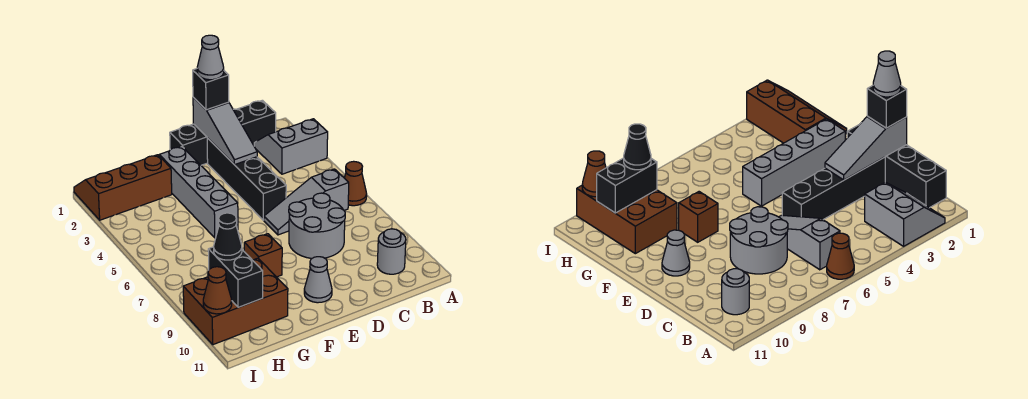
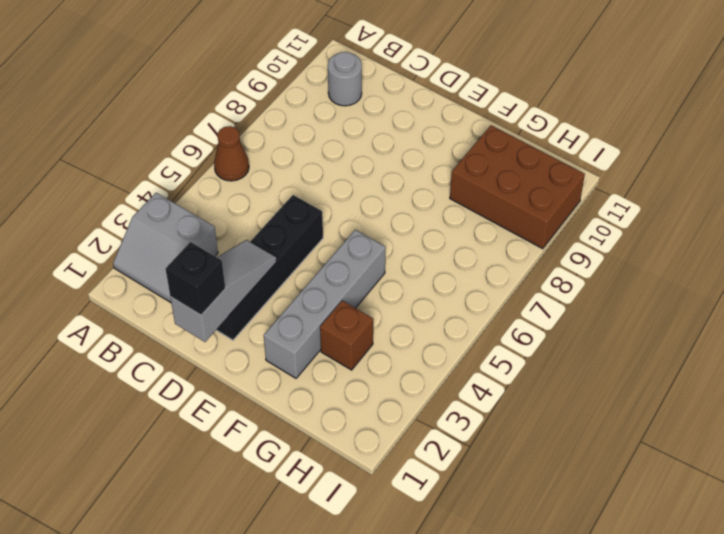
brown brick G3 level 1 -> brown brick F8 level 1
none -> black brick B1:E1 level 1
none -> grey slope B6:D6 level 1 top B
none -> grey round brick C7:D8 level 1

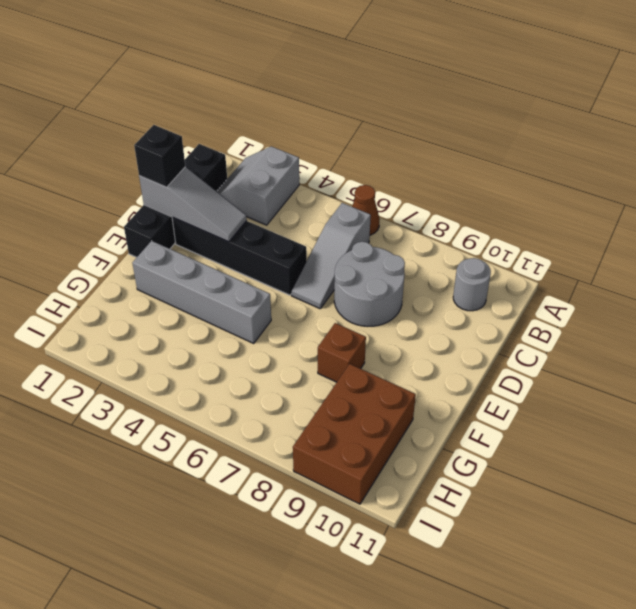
none -> grey cone E10 level 1
none -> brown slope G1:I2 level 1 top 2
none -> black brick H9:H10 level 2

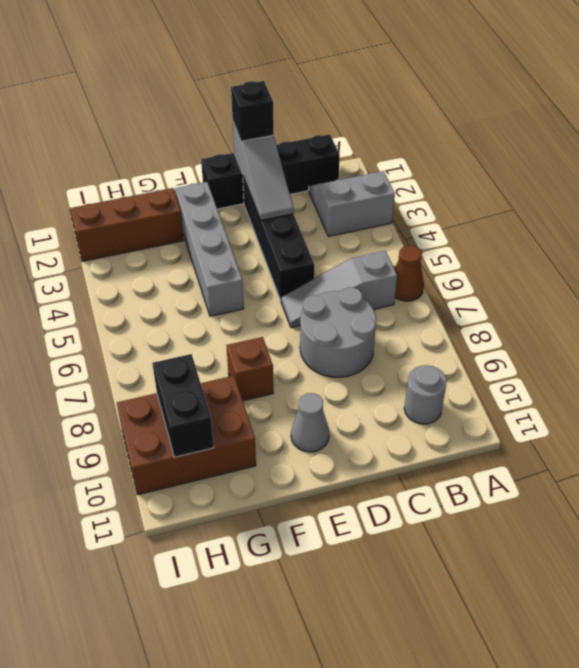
none -> brown cone I10 level 2
none -> black cone H9 level 3
none -> grey cone D1 level 4

